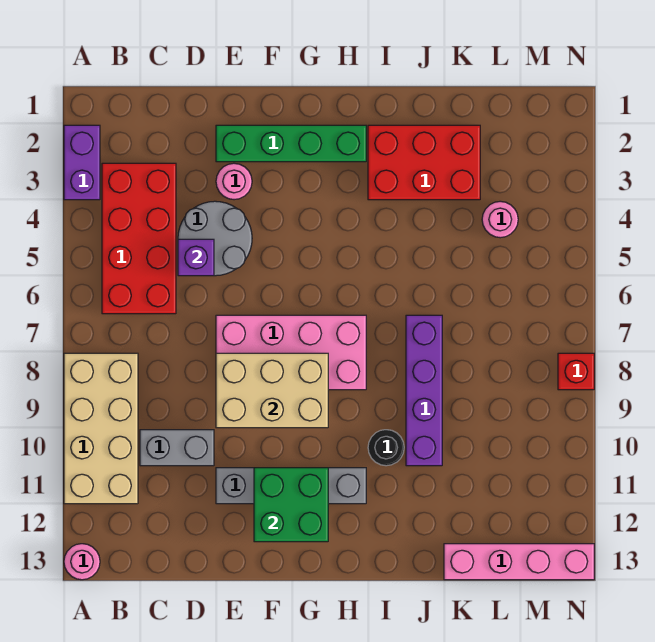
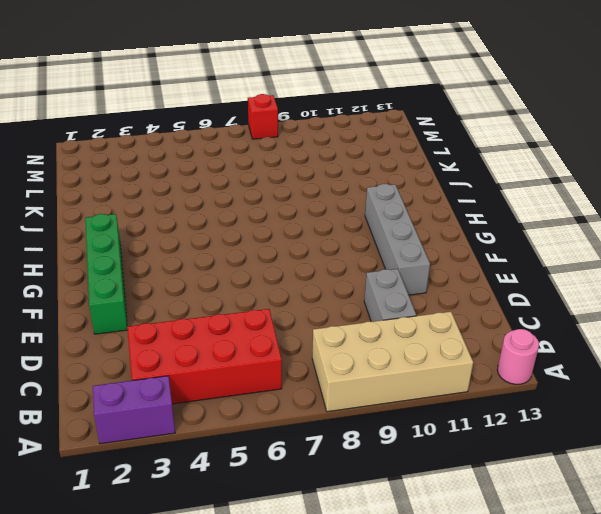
none -> grey round brick D4:E5 level 1
none -> pink round brick E3 level 1
none -> pink brick E7:H8 level 1

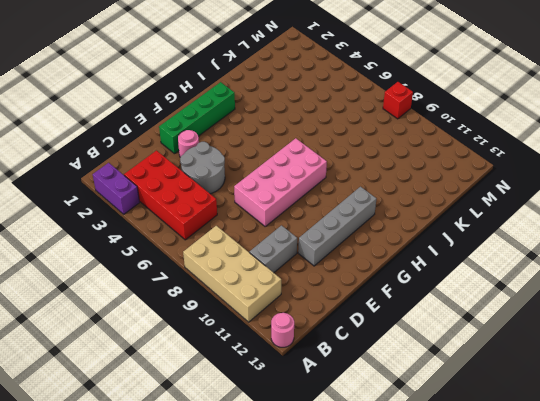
none -> red brick I2:K3 level 1
none -> black round brick I10 level 1
none -> purple brick J7:J10 level 1

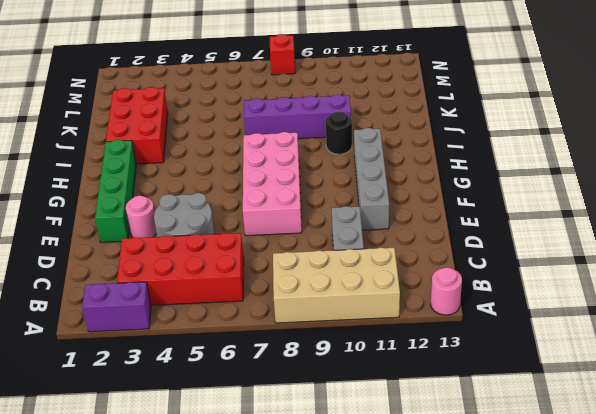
none -> pink brick K13:N13 level 1
none -> pink round brick L4 level 1
none -> purple brick D5 level 2

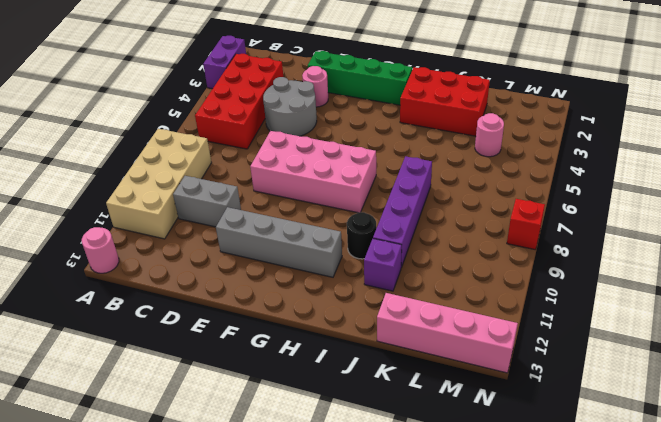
purple brick J11 level 1 -> purple brick D5 level 2
none -> tan brick E8:G9 level 2
none -> green brick F11:G12 level 2

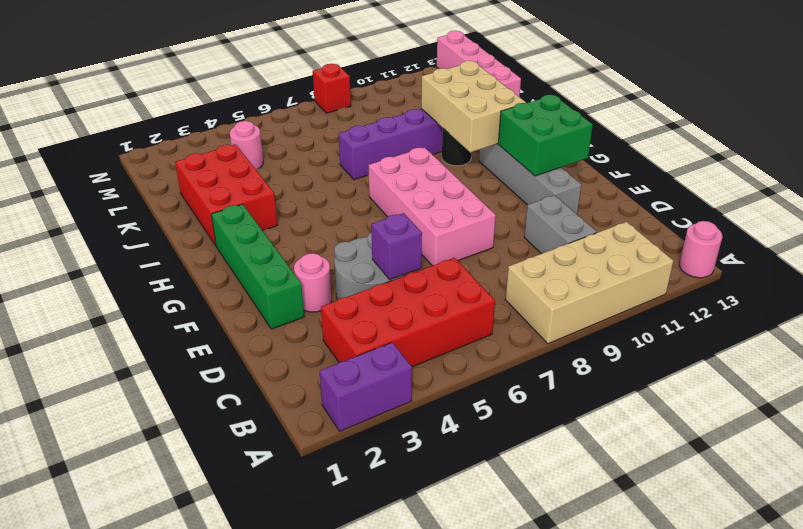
tan brick H10:J11 level 2 -> tan brick E8:G9 level 2

